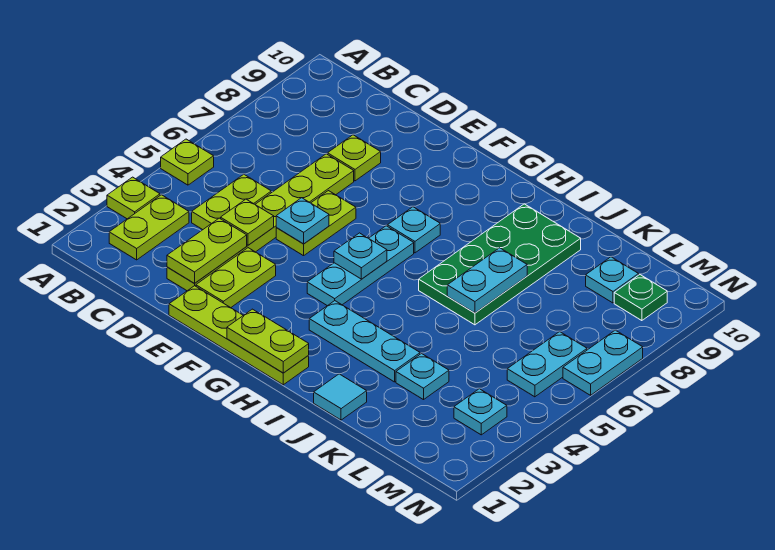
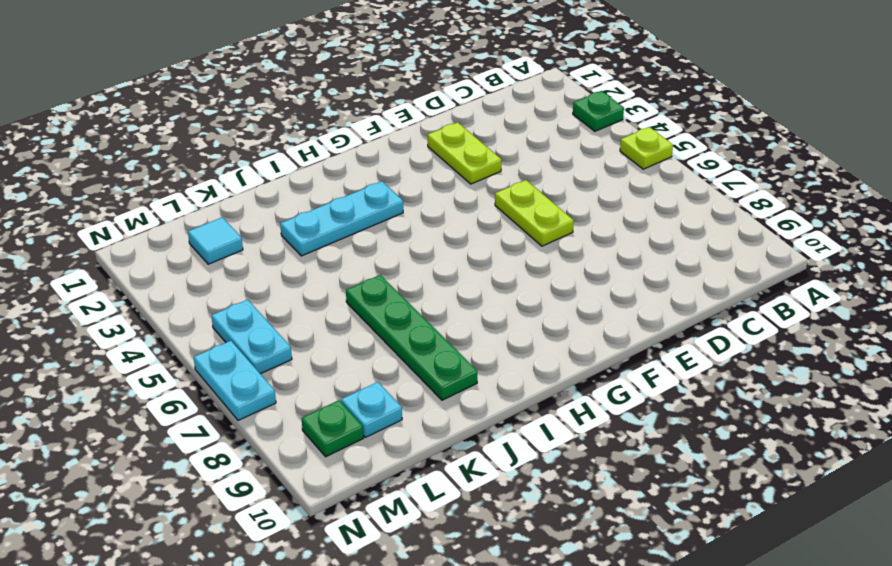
green plate A3 level 1 -> lime plate A3 level 1
green plate J6:J9 level 1 -> green plate I6:J9 level 1
cyan tile L2 level 1 -> cyan tile J1 level 1
none -> lime plate B2:B3 level 1
none -> lime plate C4:C5 level 1
none -> lime plate D2:D7 level 1

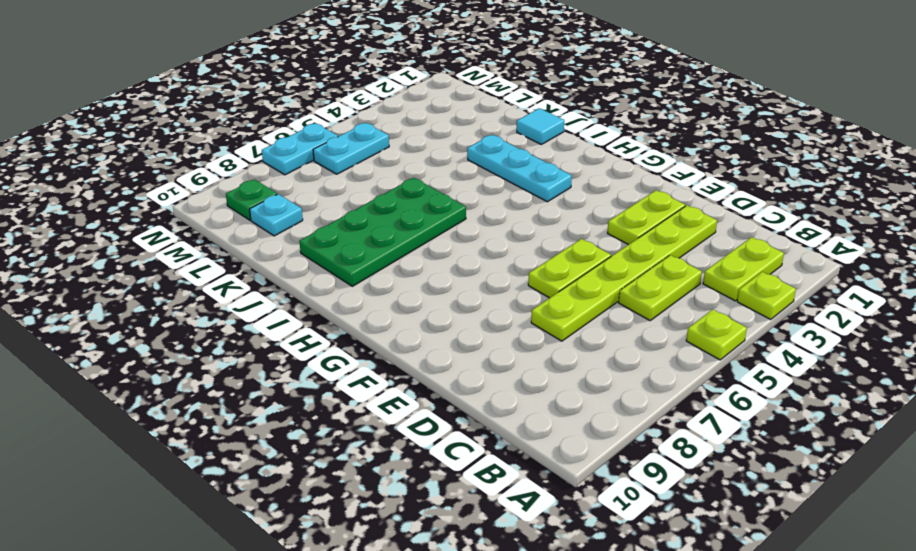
none -> lime plate D8 level 1
none -> lime plate E1:H1 level 1
none -> cyan plate G4:G6 level 1

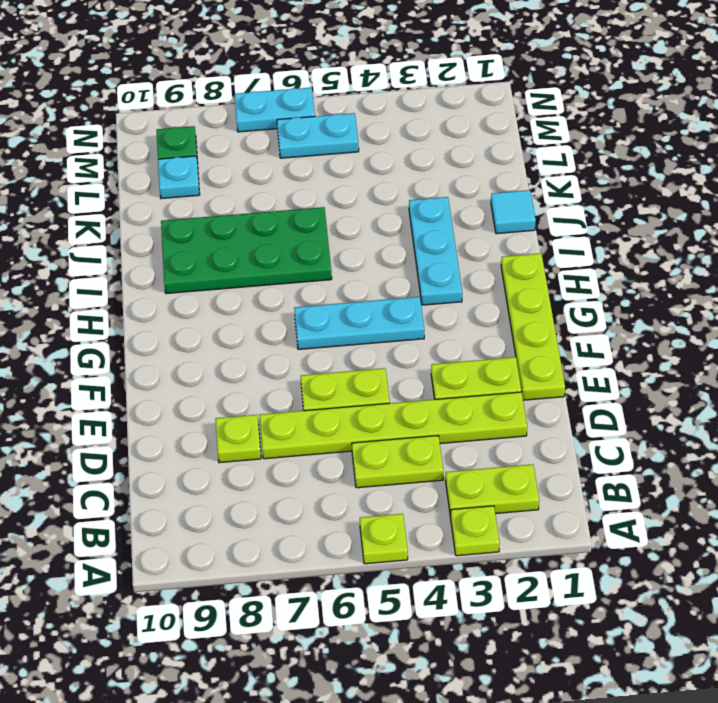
none -> cyan plate G7 level 1
none -> cyan plate K3 level 1
none -> cyan plate M3 level 1

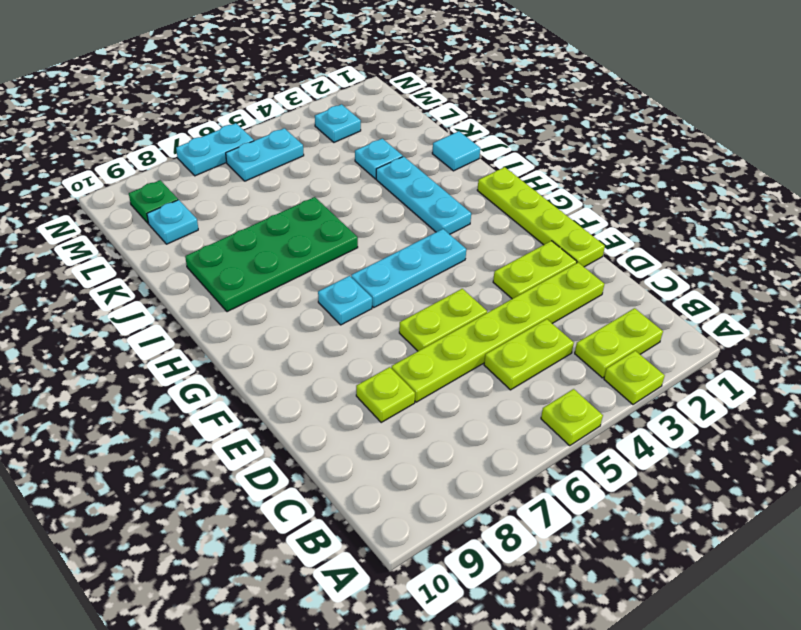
none -> lime plate D2:D3 level 2
none -> lime plate D4 level 2
none -> cyan plate E5 level 2

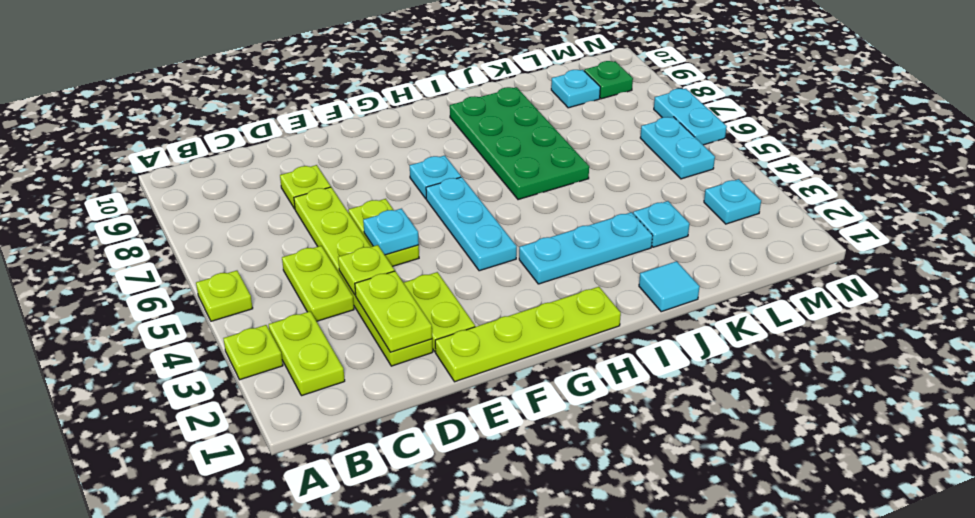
none -> lime plate G1:H1 level 2
none -> cyan plate G5 level 2
none -> cyan plate J6:J7 level 2

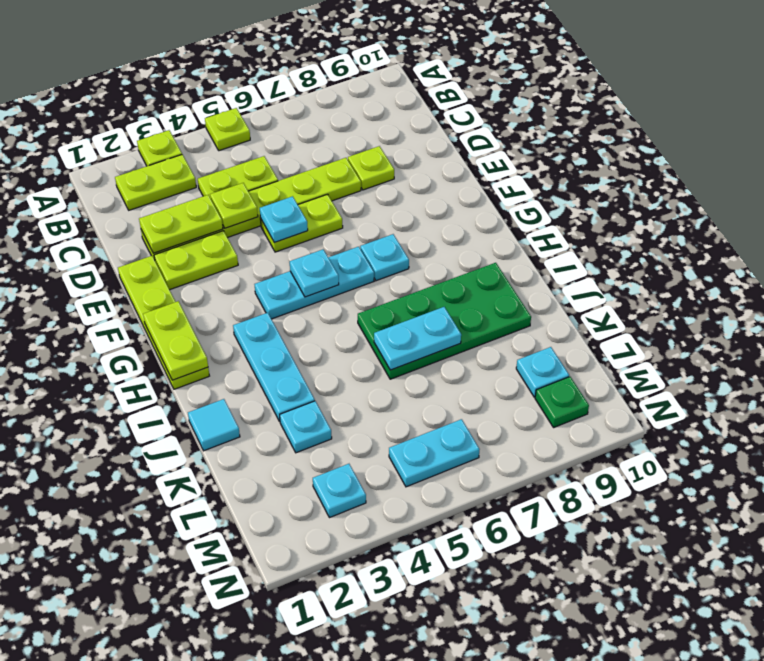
none -> cyan plate N6:N7 level 1

